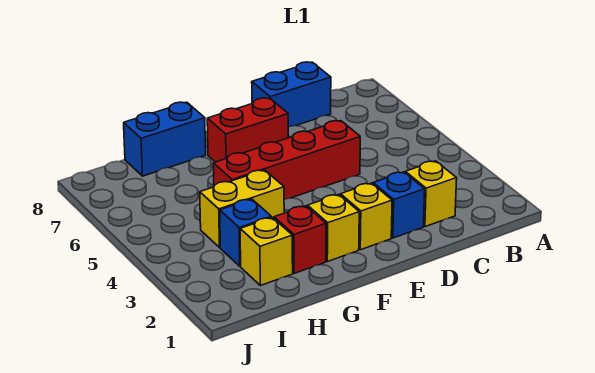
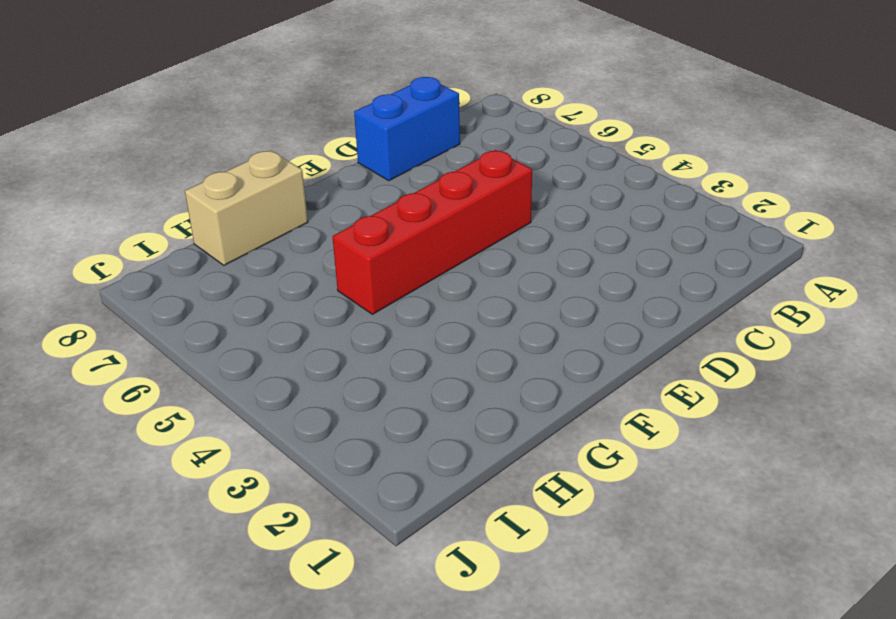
tan brick G8:H8 level 1 -> blue brick G8:H8 level 1
none -> yellow brick C2 level 1
none -> blue brick D2 level 1
none -> yellow brick E2 level 1

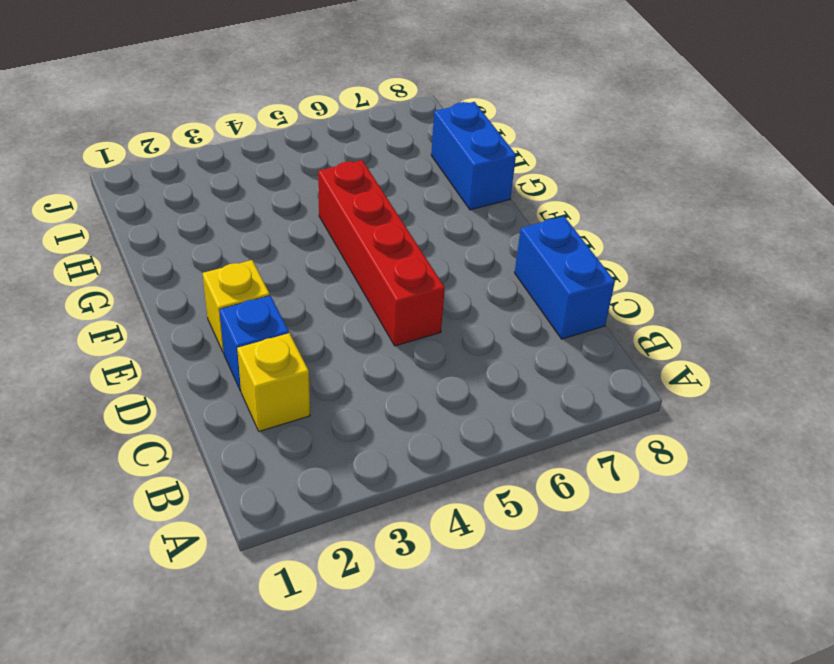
none -> red brick E7:F7 level 1
none -> yellow brick F2 level 1
none -> red brick G2 level 1

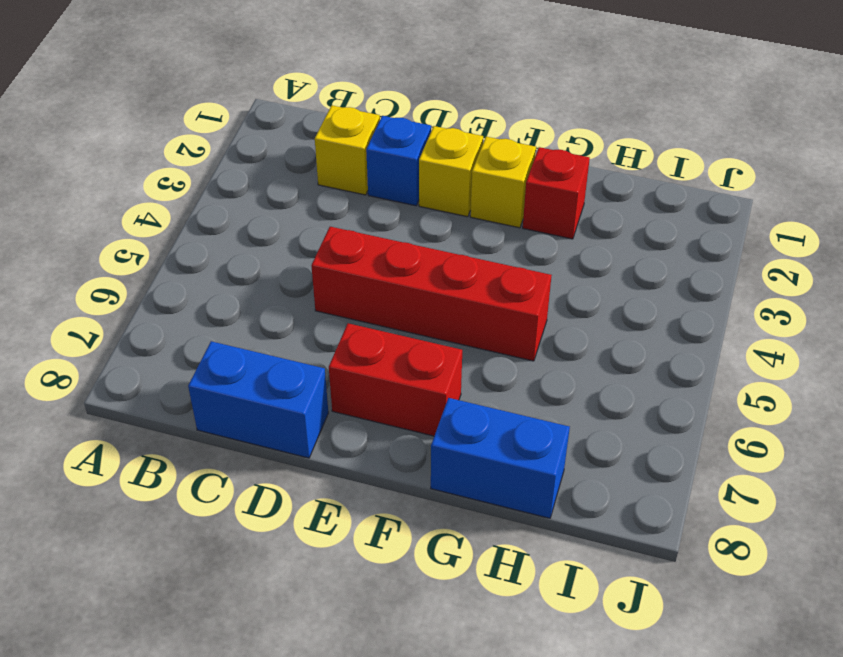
none -> yellow brick G4:H4 level 1
none -> yellow brick H2 level 1
none -> blue brick H3 level 1

